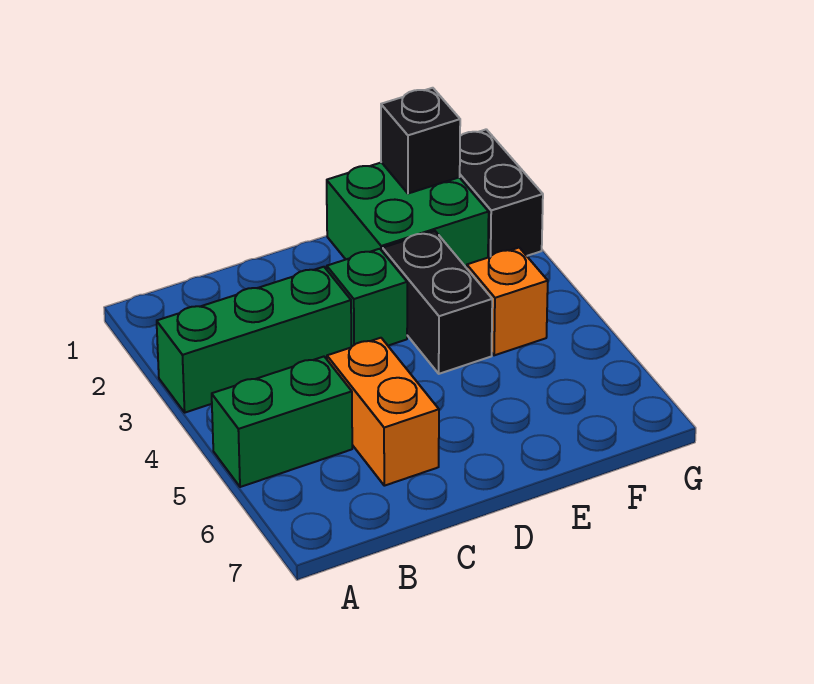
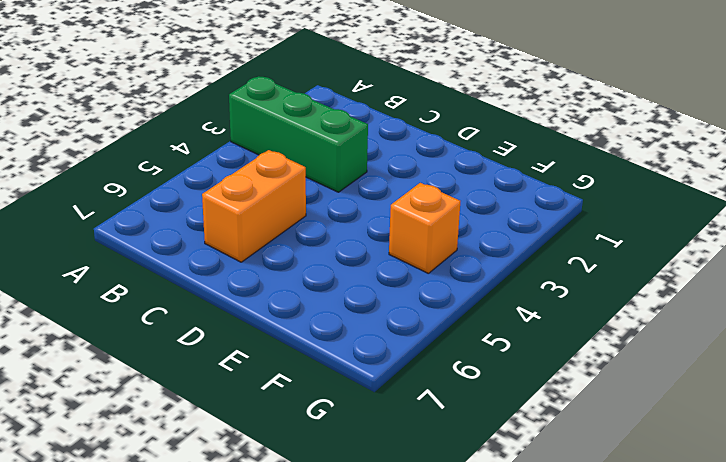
none -> green brick A5:B5 level 1
none -> green brick D3 level 1

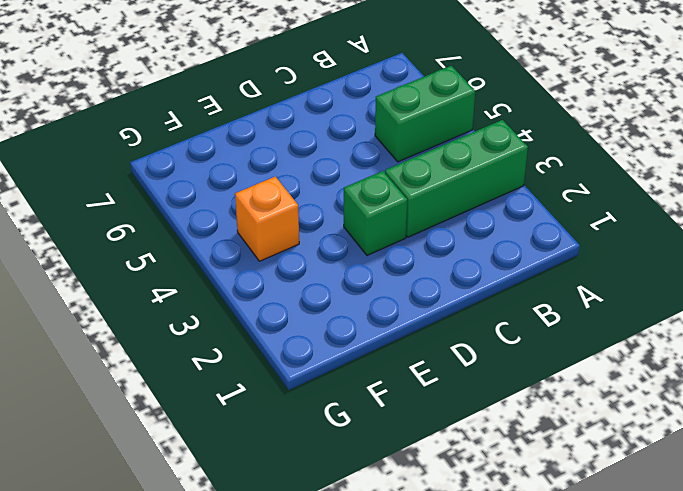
none -> orange brick C5:C6 level 1
none -> green brick E1:F2 level 1

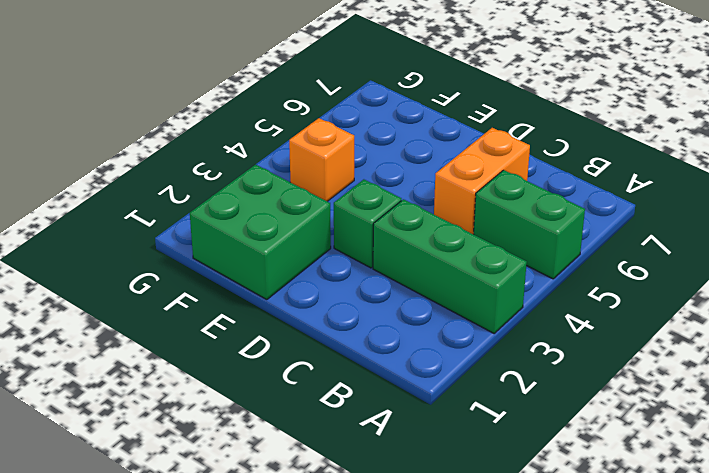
none -> black brick E3:E4 level 1
none -> black brick G1:G2 level 1

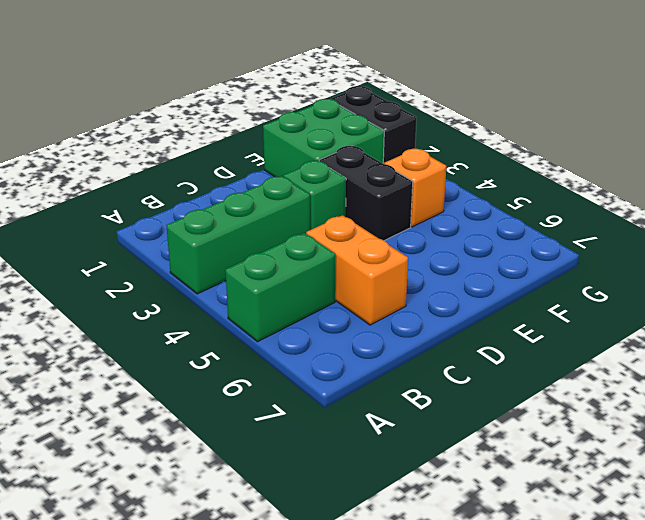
none -> black brick F1 level 2

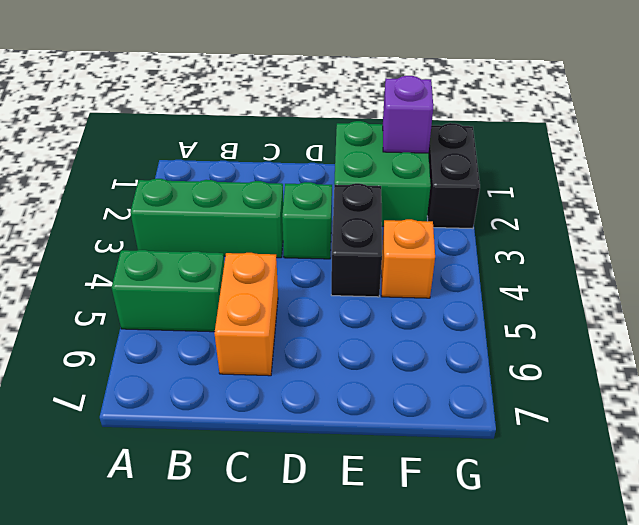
purple brick F1 level 2 -> black brick F1 level 2

